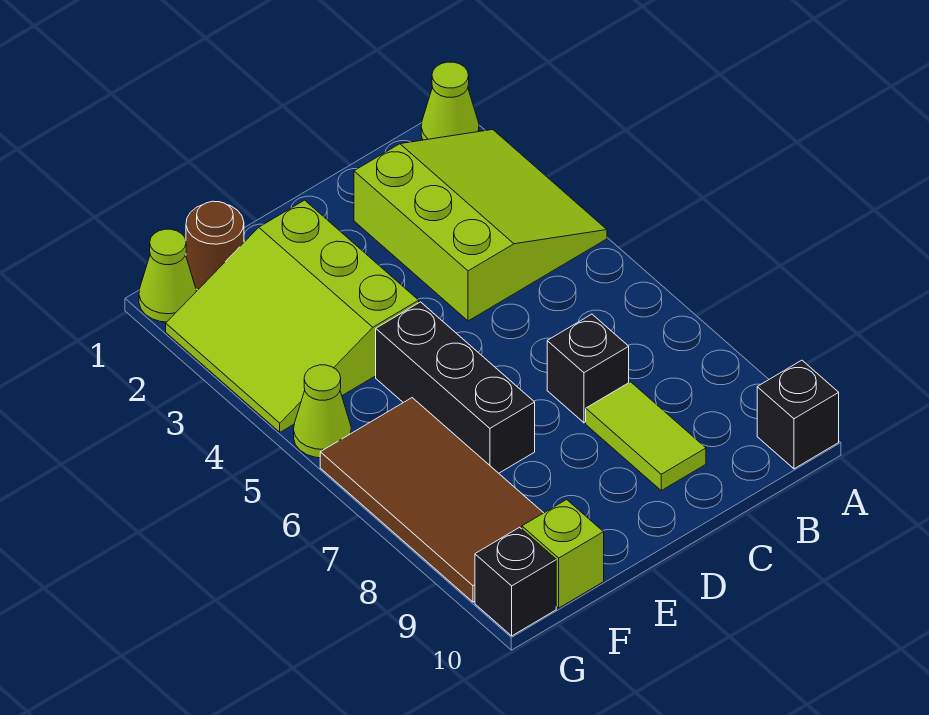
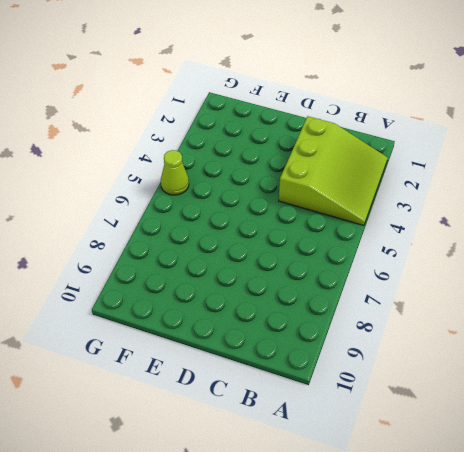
none -> lime cone A1 level 1
none -> black brick A10 level 1
none -> black brick C7 level 1

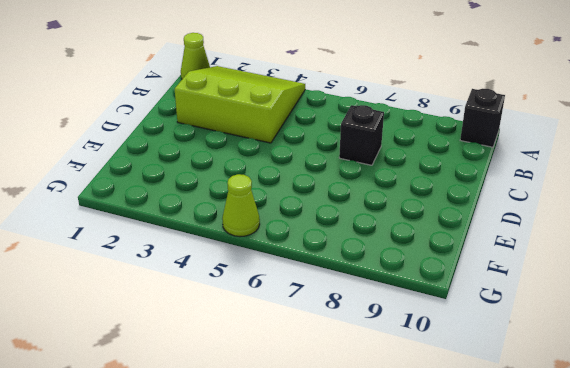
none -> lime tile C8:C9 level 1
none -> lime slope E2:G4 level 1 top E
none -> black brick E5:E7 level 1

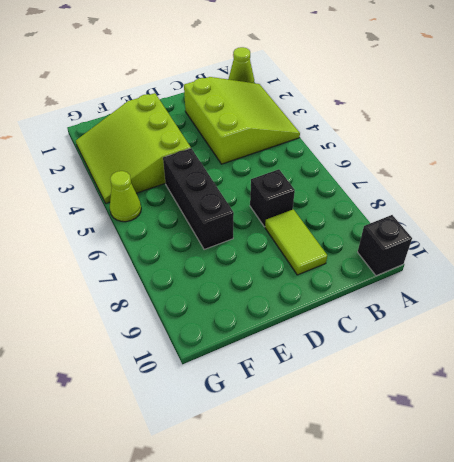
none -> brown round brick F1 level 1
none -> brown tile F6:G9 level 1
none -> lime brick F10 level 1

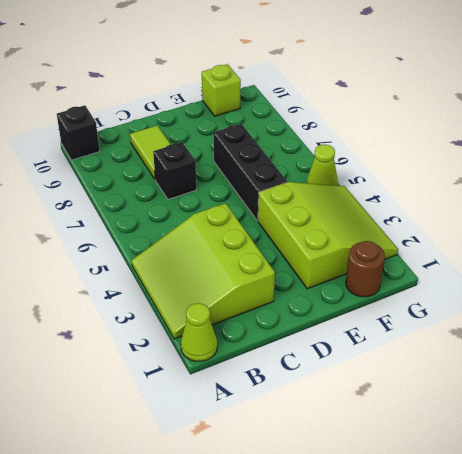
none -> brown tile F6:G9 level 1
none -> lime cone G1 level 1
none -> black brick G10 level 1

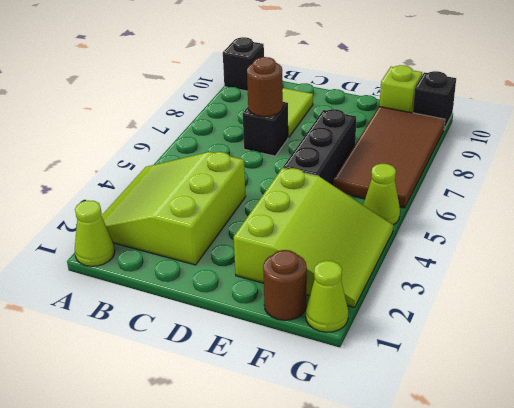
brown round brick C7 level 2 -> none

